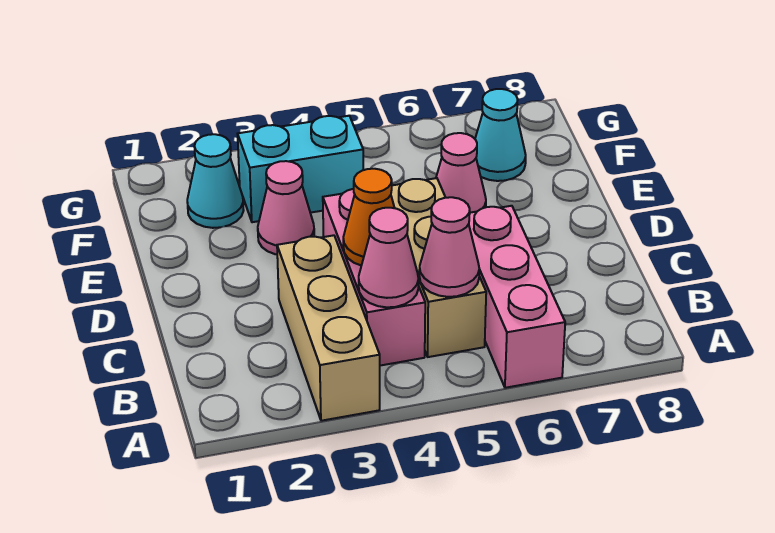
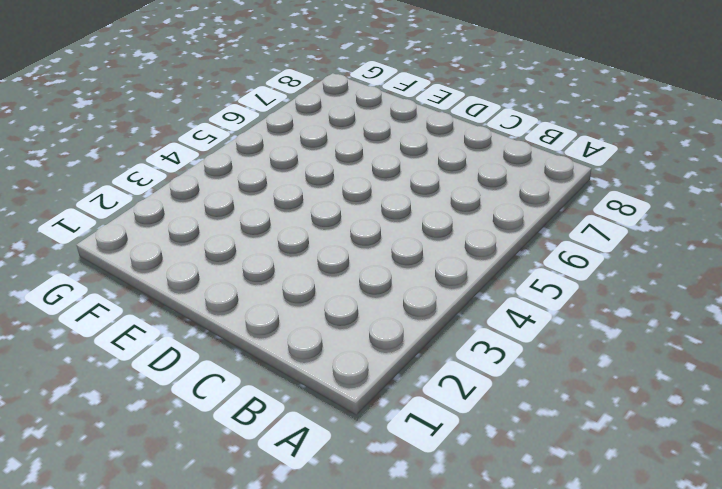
none -> tan brick A3:C3 level 1
none -> pink brick A6:C6 level 1
none -> pink brick B4:D4 level 1

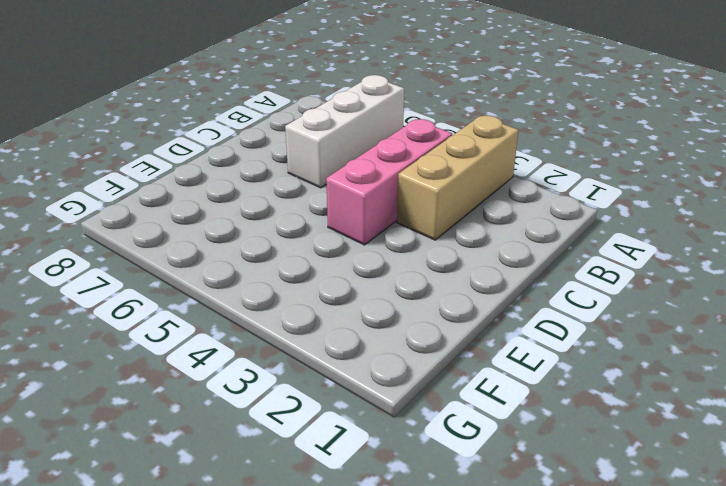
white brick A6:C6 level 1 -> pink brick A6:C6 level 1
none -> tan brick B5:D5 level 1
none -> pink cone E3 level 1
none -> pink cone E6 level 1

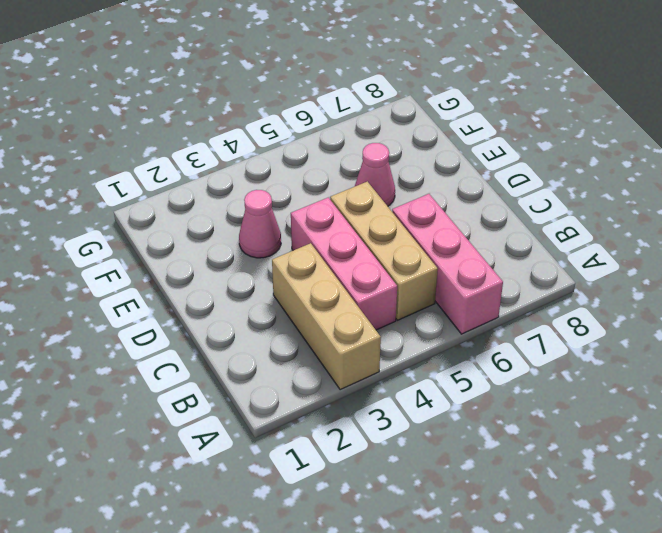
none -> cyan cone F2 level 1
none -> cyan brick F3:F4 level 1
none -> cyan cone F7 level 1

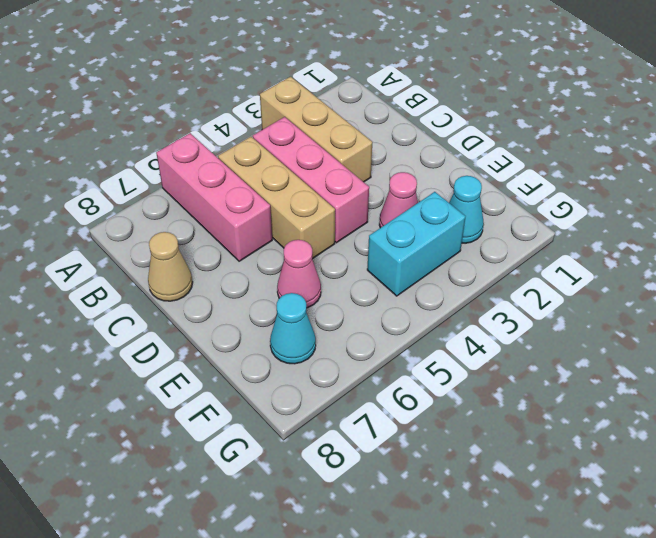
tan cone C8 level 1 -> none
none -> pink cone B4 level 2
none -> pink cone B5 level 2
none -> orange cone C4 level 2

